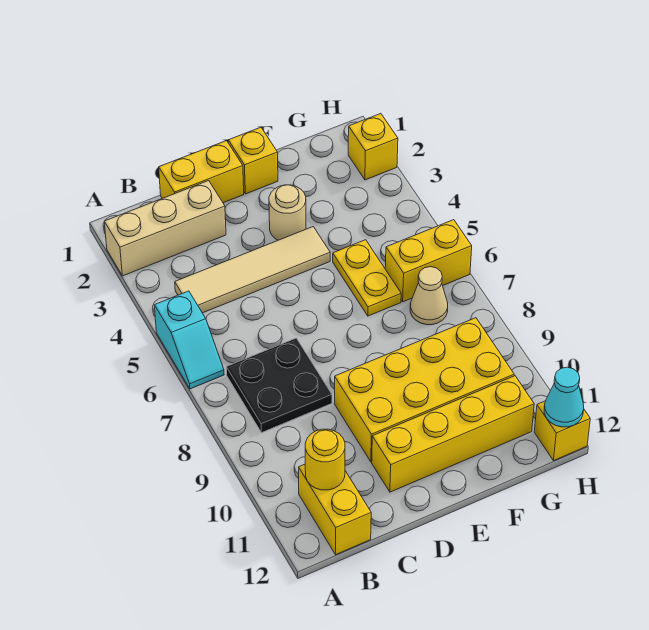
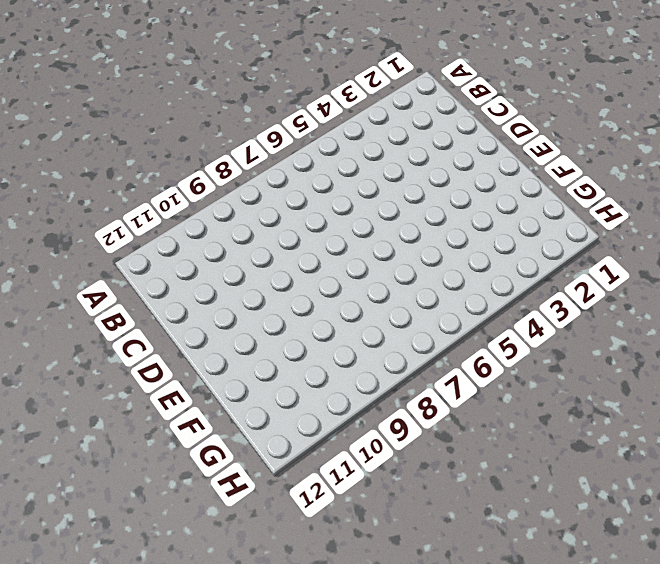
none -> tan brick A2:C2 level 1
none -> cyan slope A5:A6 level 1 top 5
none -> tan tile B4:E4 level 1

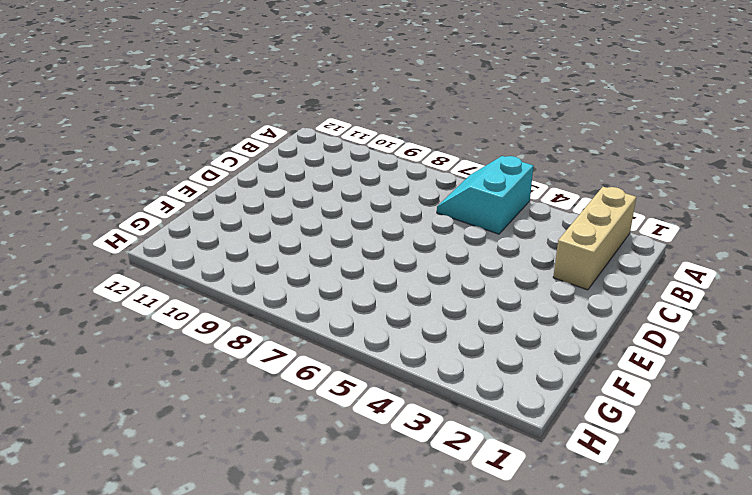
cyan slope A5:B6 level 1 top 5 -> cyan slope A5:A6 level 1 top 5
none -> tan tile B4:E4 level 1
none -> black plate B7:C8 level 1
none -> yellow brick B11:B12 level 1

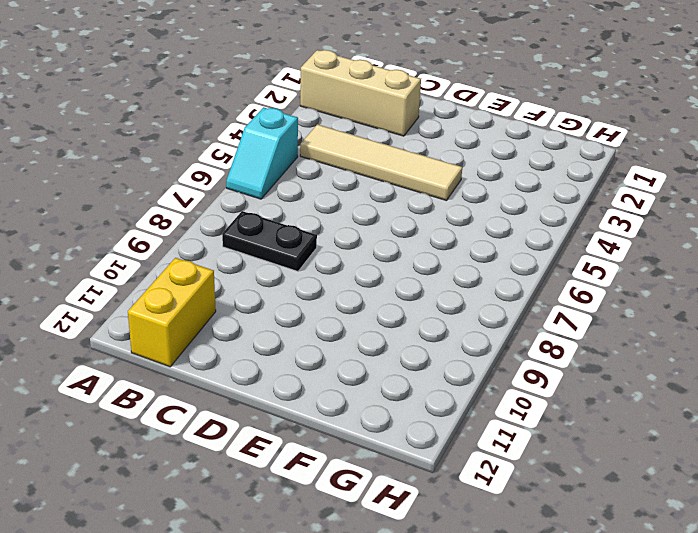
black plate B8:C8 level 1 -> black plate B7:C8 level 1
none -> yellow brick C1:D1 level 1
none -> yellow brick D9:G10 level 1
none -> yellow brick D11:G11 level 1

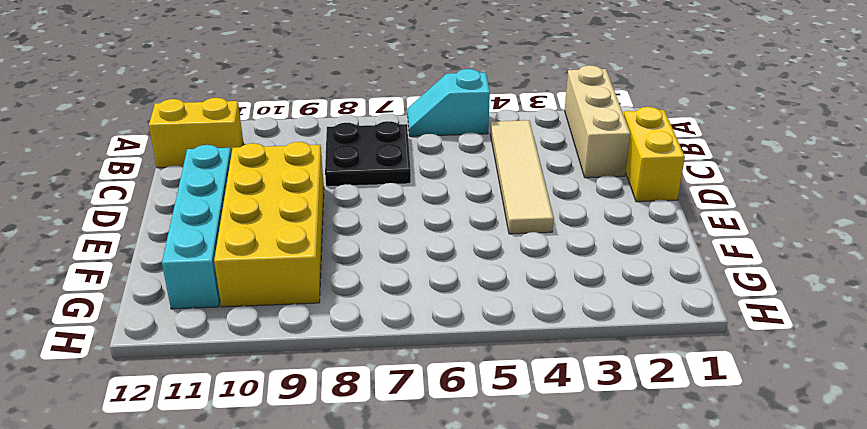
cyan brick D11:G11 level 1 -> yellow brick D11:G11 level 1
none -> yellow brick E1 level 1
none -> tan round brick E3 level 1
none -> yellow plate F5:F6 level 1

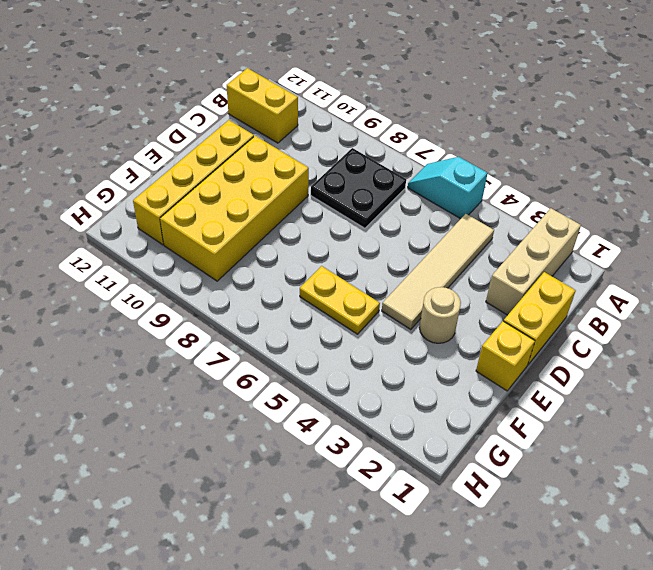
none -> yellow brick G6:H6 level 1
none -> tan cone G7 level 1
none -> yellow brick H2 level 1

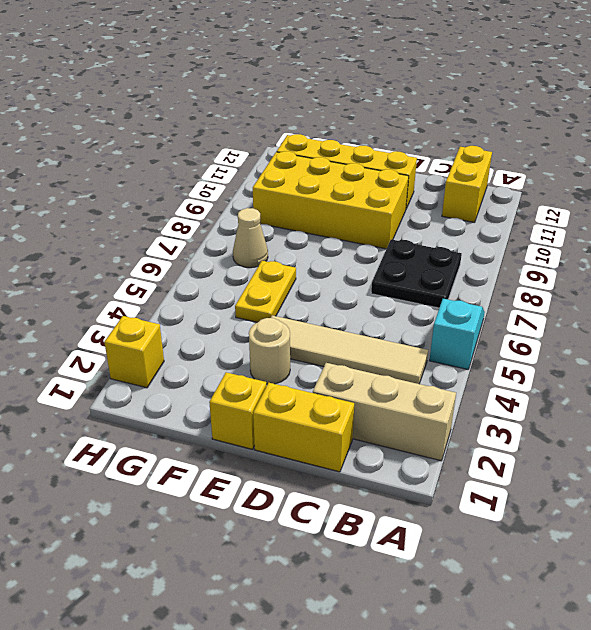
none -> yellow brick G6:H6 level 1
none -> yellow brick H12 level 1
none -> yellow round brick B11 level 2

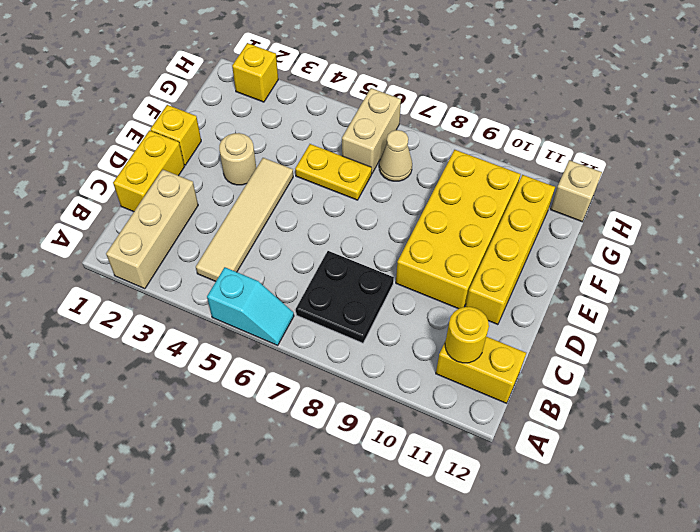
tan brick G6:H6 level 1 -> yellow brick G6:H6 level 1
tan brick H12 level 1 -> yellow brick H12 level 1
none -> cyan cone H12 level 2

